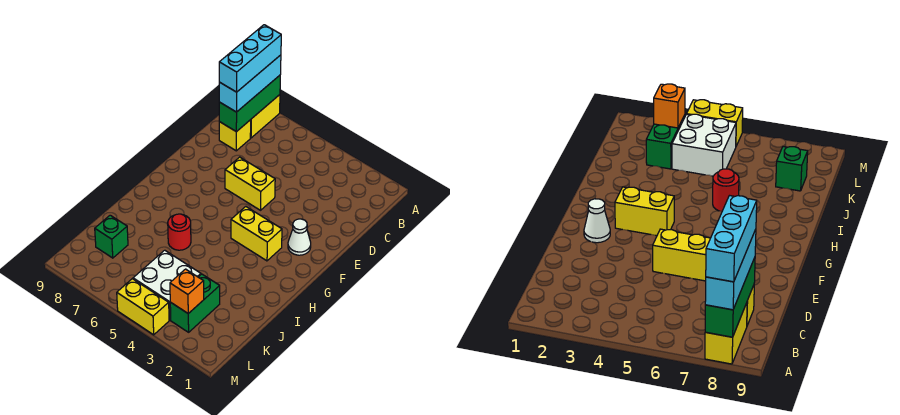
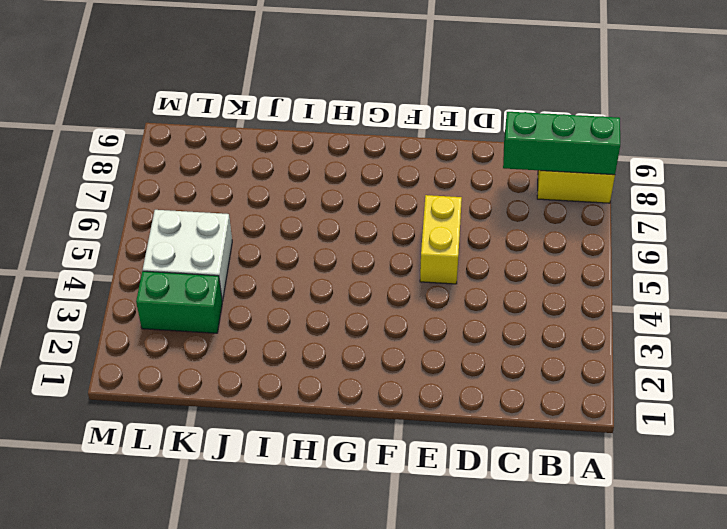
none -> yellow brick C8 level 1
none -> white cone F2 level 1
none -> yellow brick G3:G4 level 1

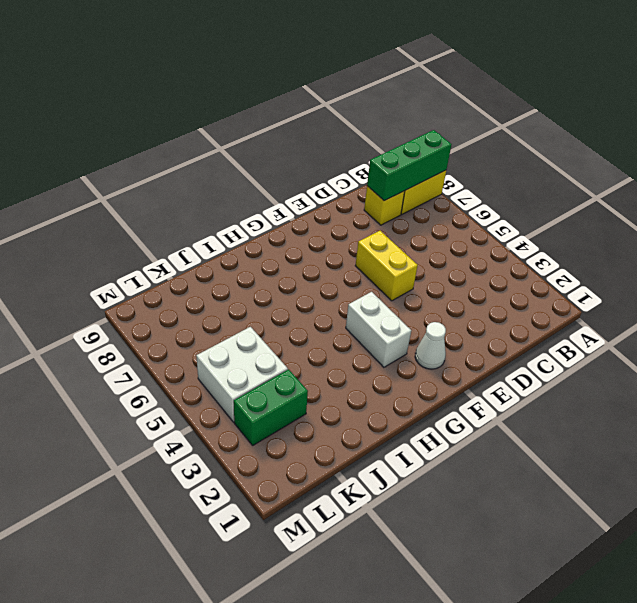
white brick G3:G4 level 1 -> yellow brick G3:G4 level 1
none -> red round brick I6 level 1
none -> green brick K8 level 1
none -> yellow brick M4:M5 level 1

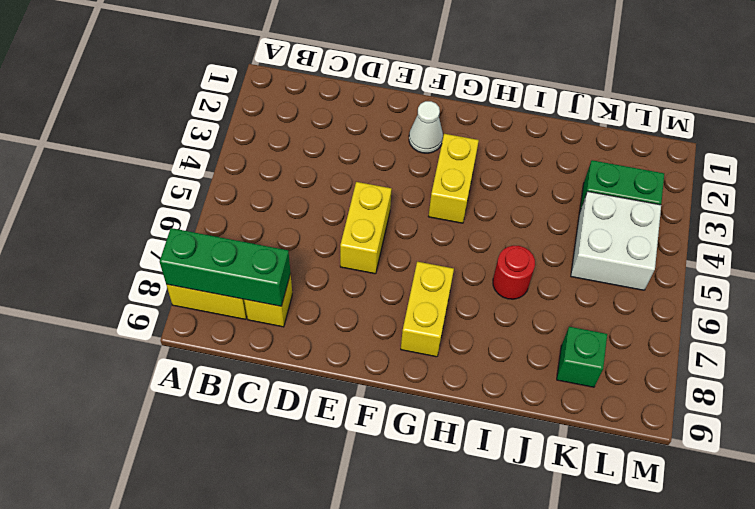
yellow brick G7:G8 level 1 -> yellow brick M4:M5 level 1
none -> orange brick L3 level 2
none -> cyan brick A8:C8 level 3
none -> cyan brick A8:C8 level 4

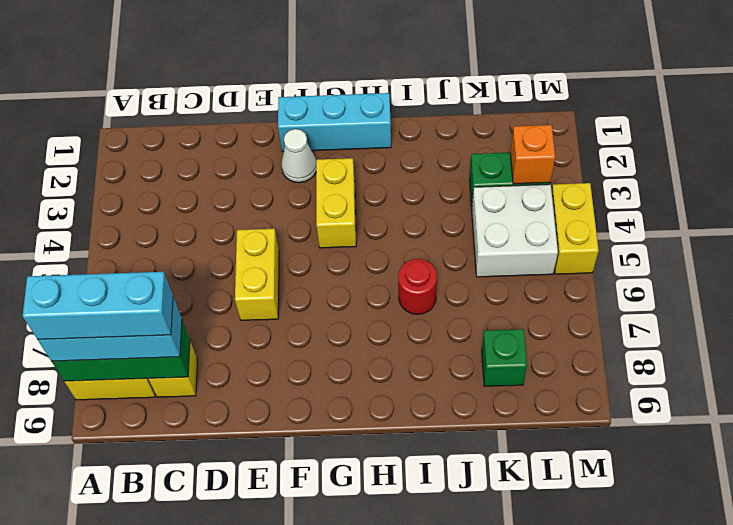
cyan brick F1:H1 level 1 -> none

